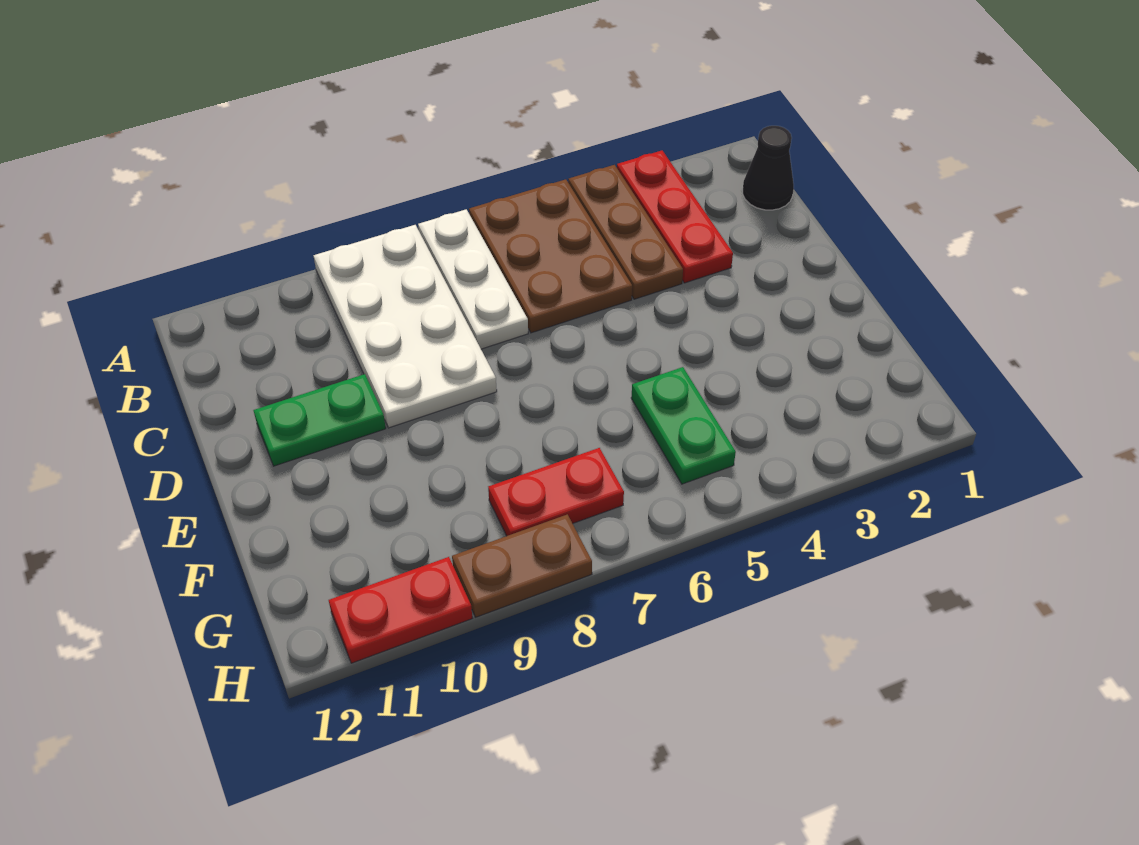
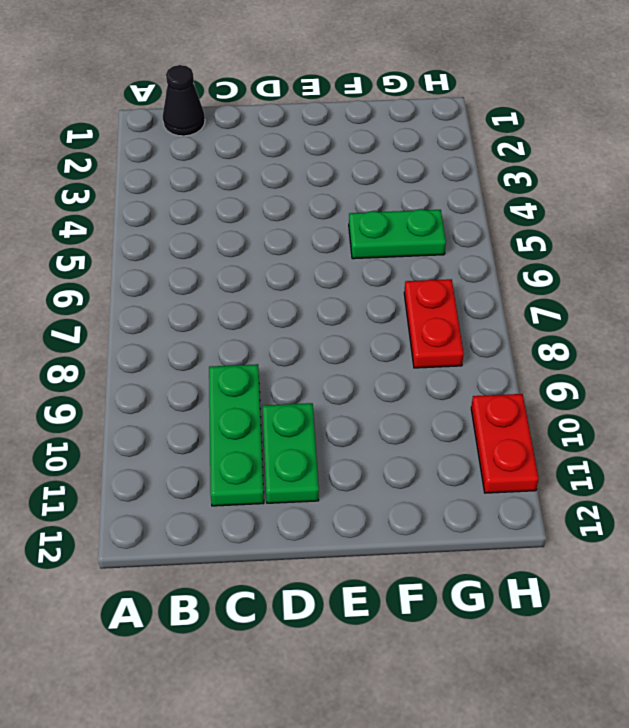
green plate C9:C11 level 1 -> white plate A8:D9 level 1
none -> red plate A3:C3 level 1
none -> brown plate A4:C4 level 1

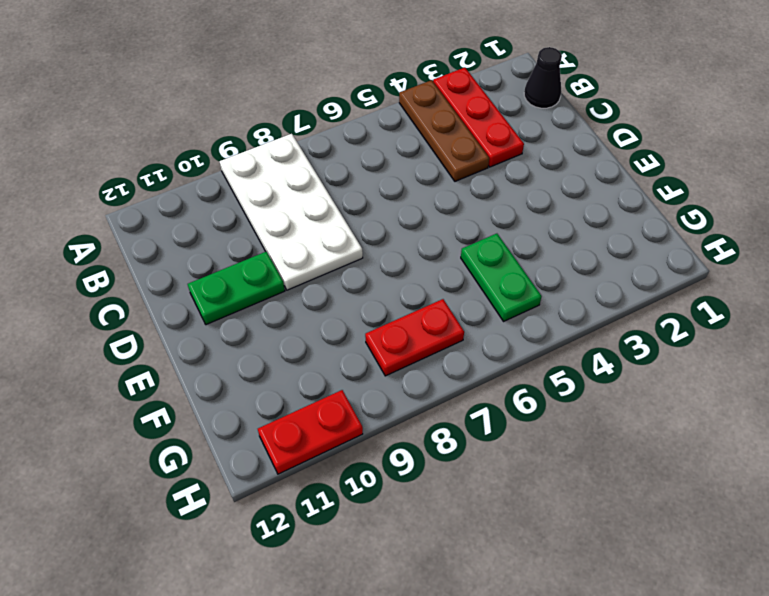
none -> brown plate A5:C6 level 1
none -> white plate A7:C7 level 1

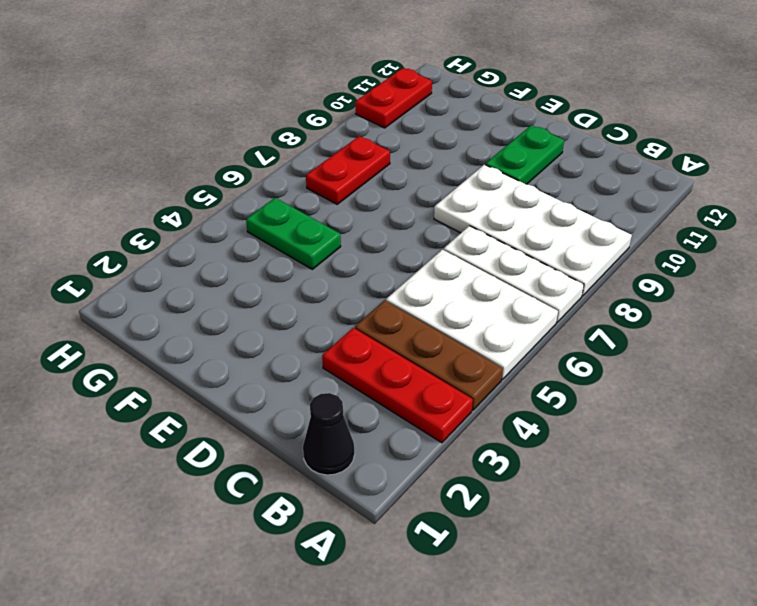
white plate A5:C6 level 1 -> brown plate A5:C6 level 1
none -> brown plate H8:H9 level 1

